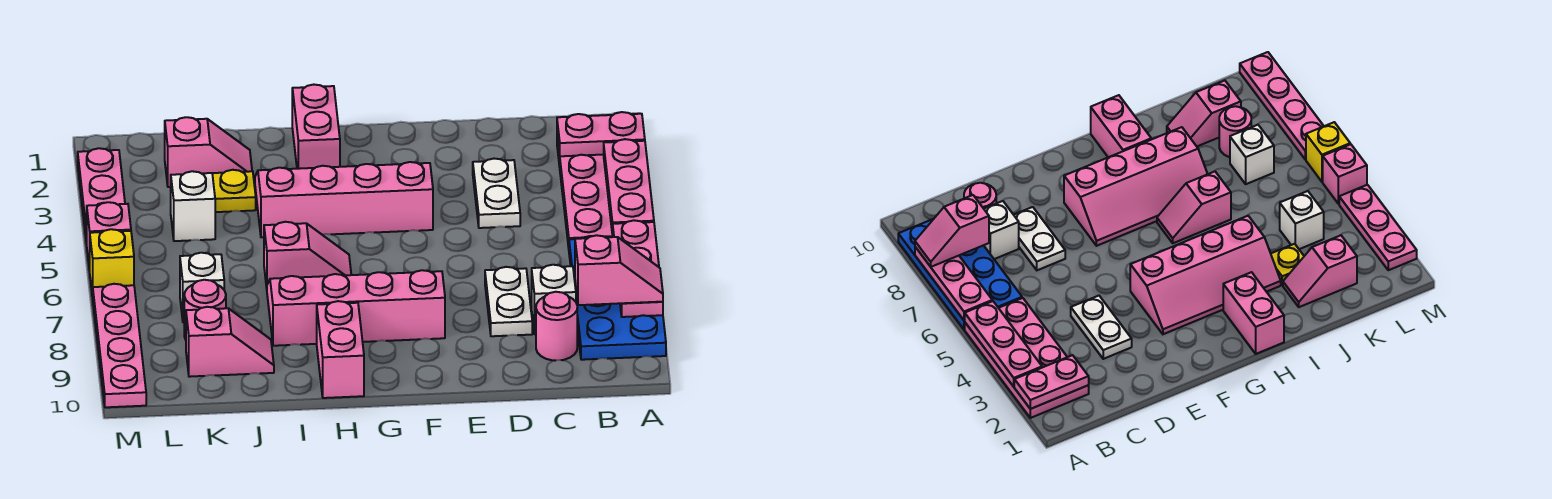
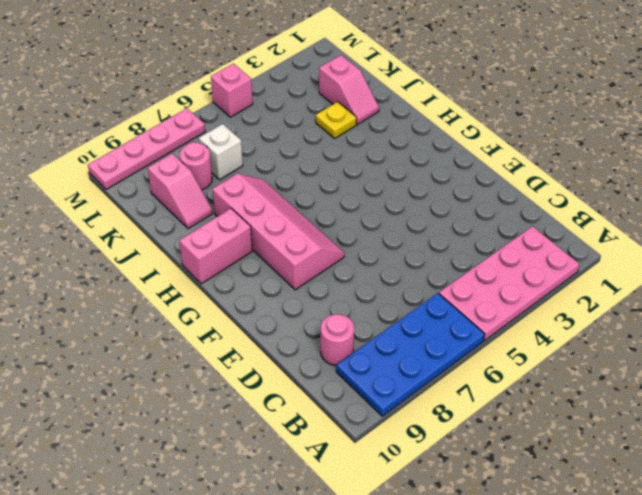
none -> white brick C8 level 1
none -> white plate D3:D4 level 1
none -> white plate D7:D8 level 1

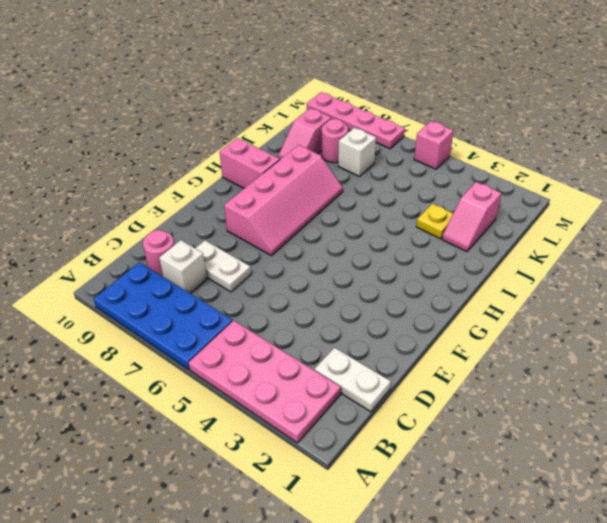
white plate C1:C2 level 1 -> white plate D3:D4 level 1
none -> pink slope F3:I4 level 1 top 4
none -> pink brick H1:H2 level 1
none -> pink slope H6:I6 level 1 top I

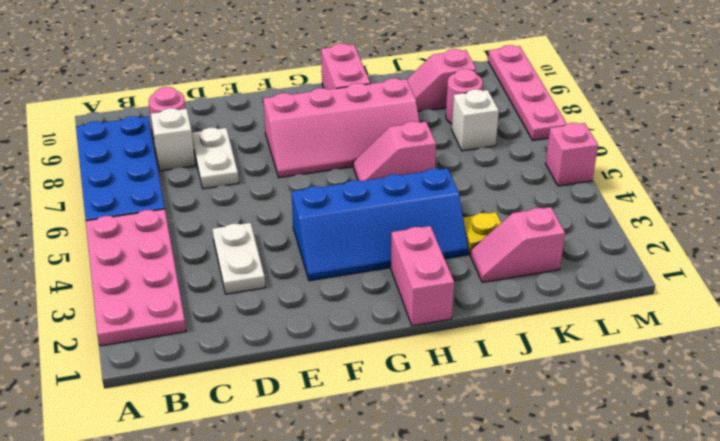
blue slope F3:I4 level 1 top 4 -> pink slope F3:I4 level 1 top 4
none -> white brick K4 level 1
none -> pink plate M2:M4 level 1
none -> yellow brick M6 level 1

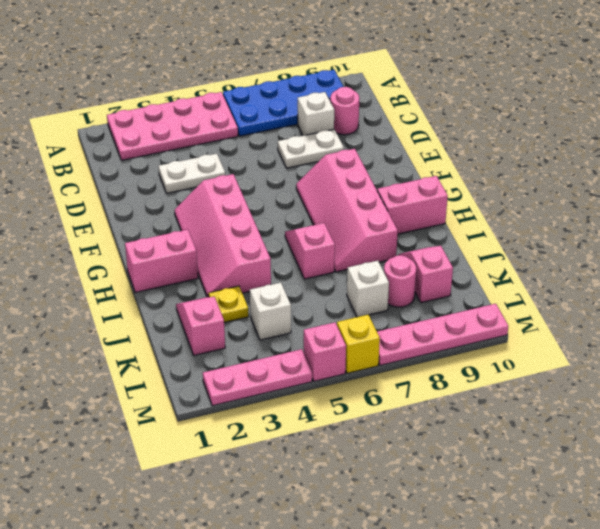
none -> pink plate A2:B2 level 2
none -> pink plate A3:A5 level 2
none -> pink plate A6:A8 level 2

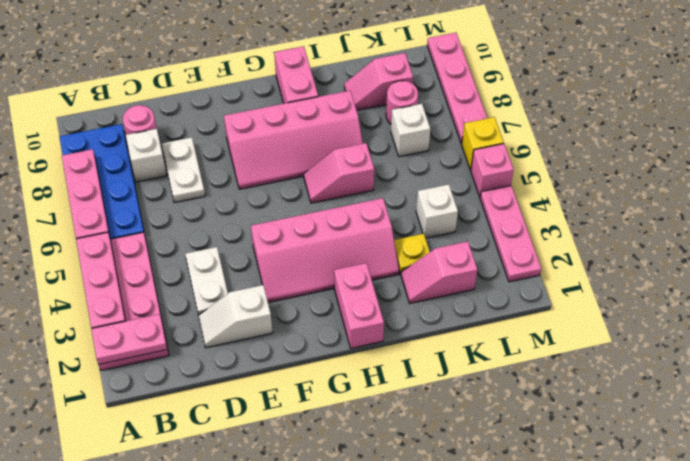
white slope D2:E2 level 1 top E -> none
none -> pink slope A8:B8 level 3 top B

